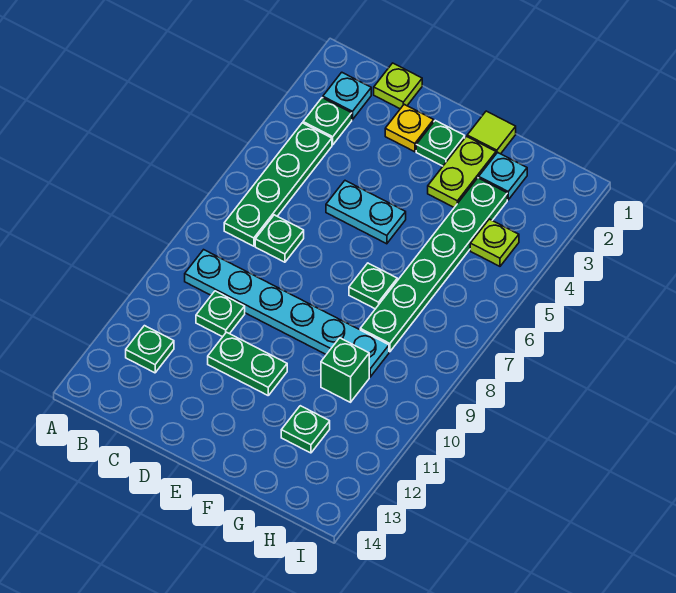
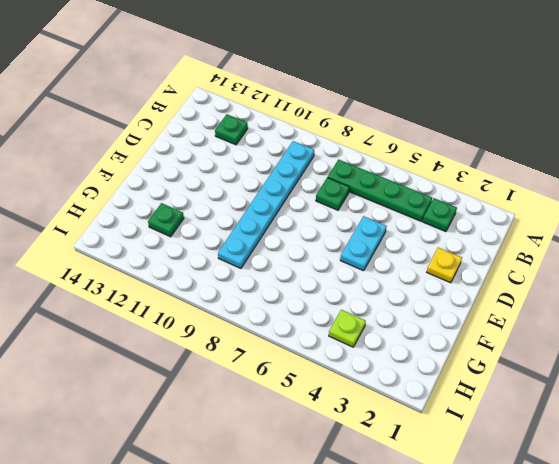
none -> cyan plate B2 level 1
none -> lime plate C1 level 1
none -> green plate C10 level 1

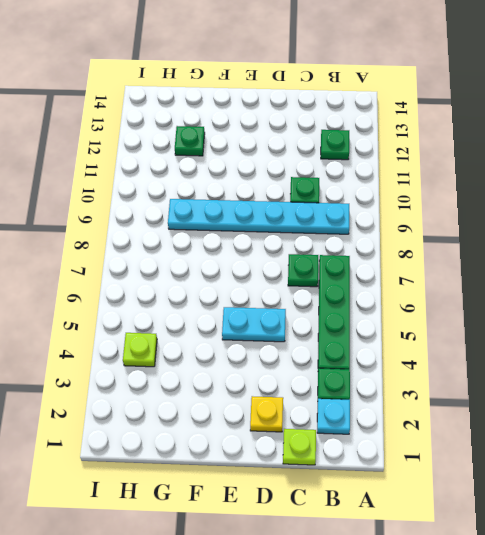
none -> green plate D11:E11 level 1
none -> green plate E2 level 1
none -> lime tile F1 level 1

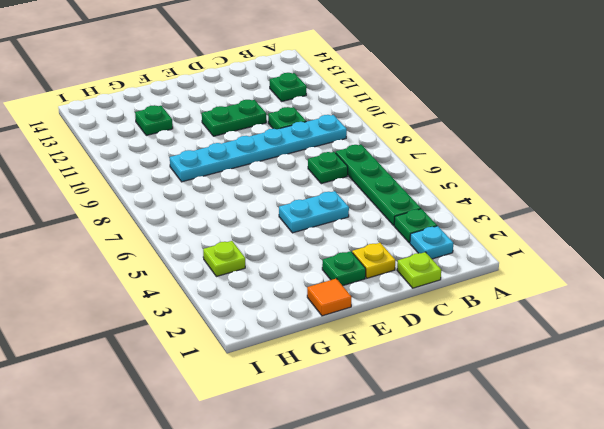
orange tile F1 level 1 -> lime tile F1 level 1
none -> lime plate F2:F3 level 1
none -> green plate F7 level 1
none -> cyan plate G2 level 1

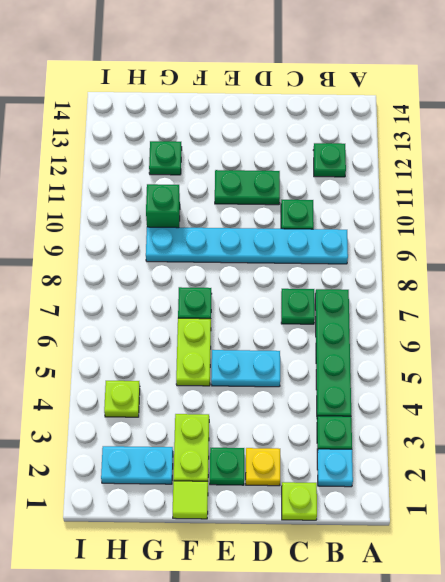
lime plate F5:F6 level 1 -> none
cyan plate G2:H2 level 1 -> cyan plate G2 level 1
none -> green plate G3:G8 level 1

